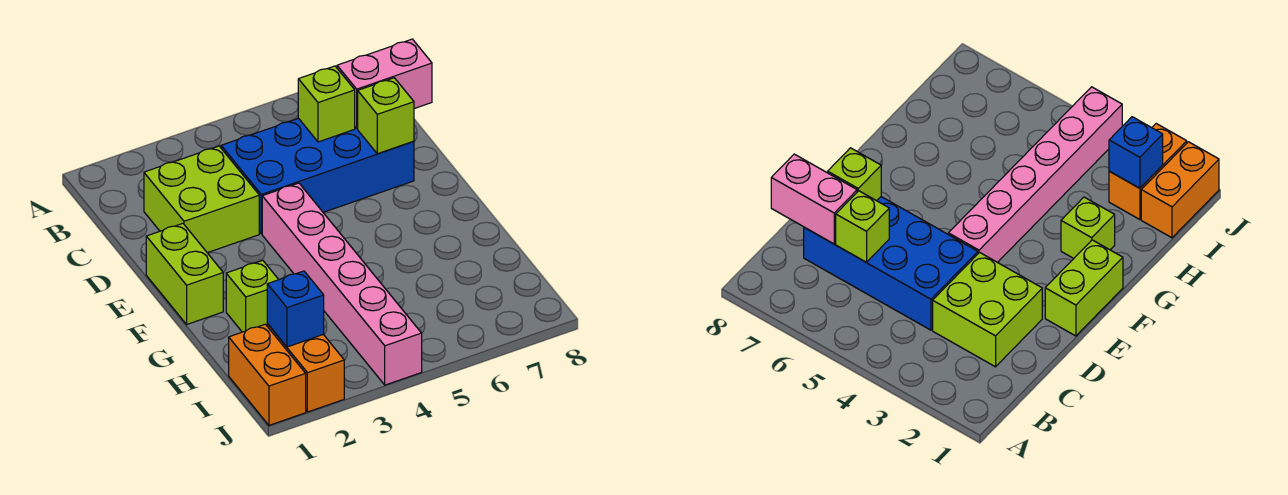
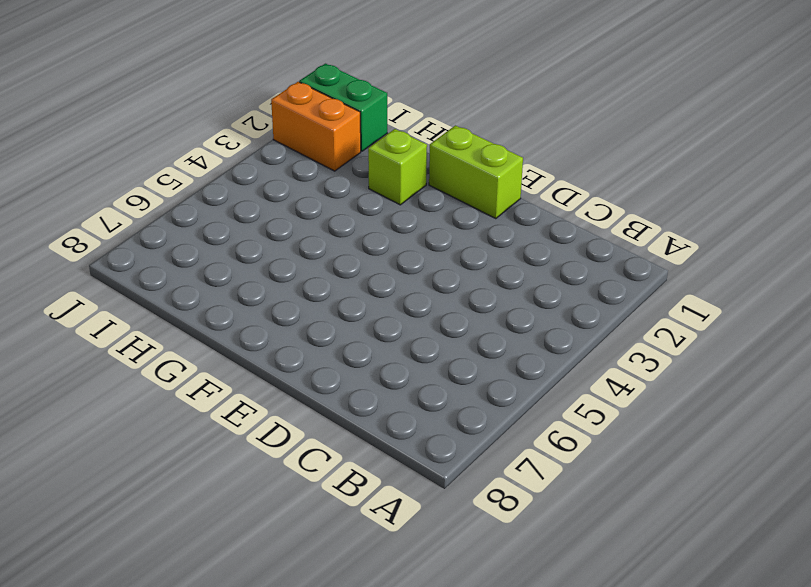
green brick I1:J1 level 1 -> orange brick I1:J1 level 1
none -> lime brick C2:D3 level 1
none -> blue brick C4:D7 level 1

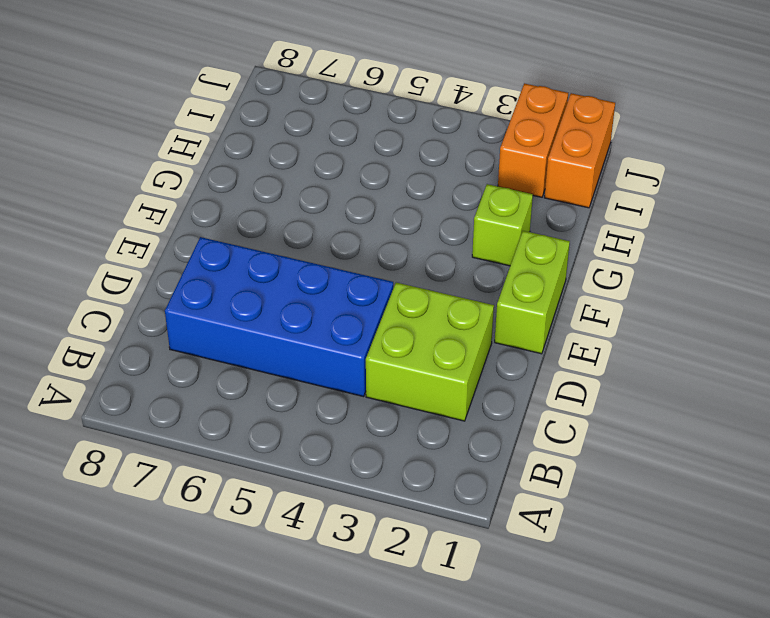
none -> pink brick E4:J4 level 1
none -> lime brick C6 level 2

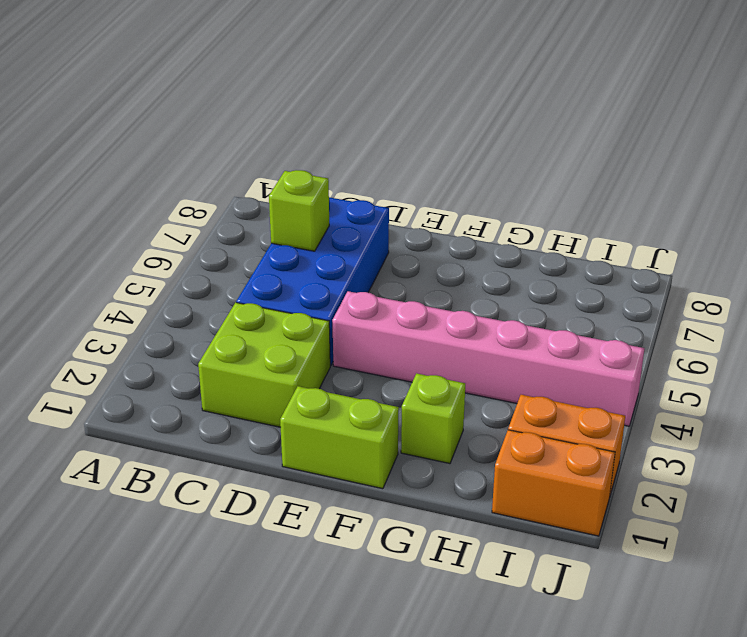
none -> pink brick C7:C8 level 2
none -> lime brick D7 level 2

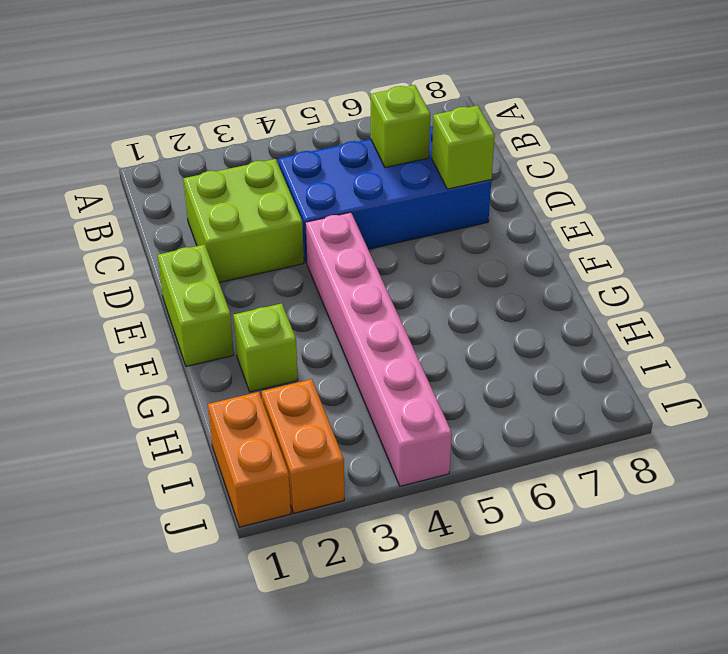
none -> pink brick C7:C8 level 2
none -> blue brick I2 level 2

